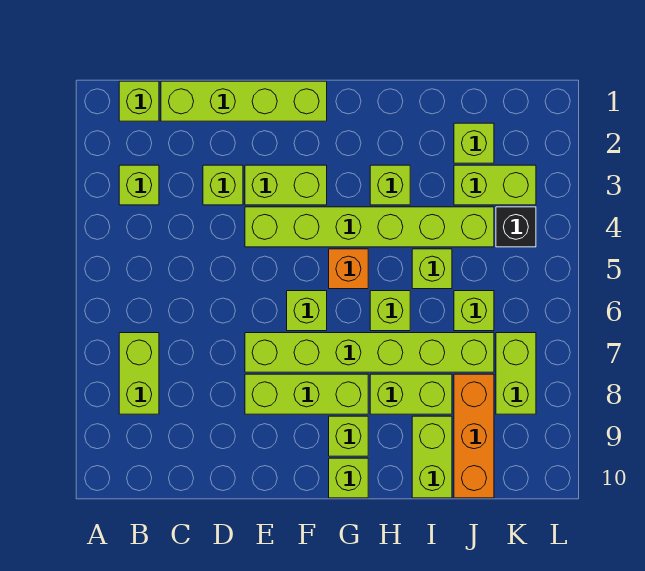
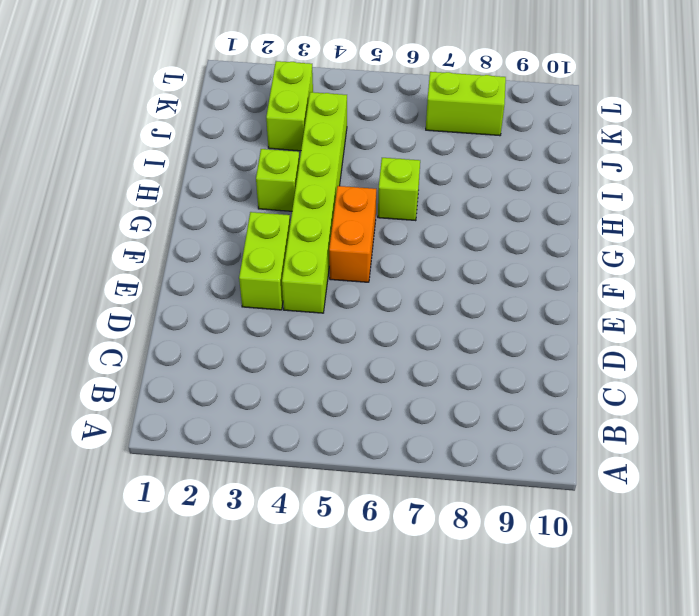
orange brick F5:G5 level 1 -> orange brick G5 level 1
none -> lime brick B1 level 1
none -> lime brick B3 level 1
none -> lime brick B7:B8 level 1

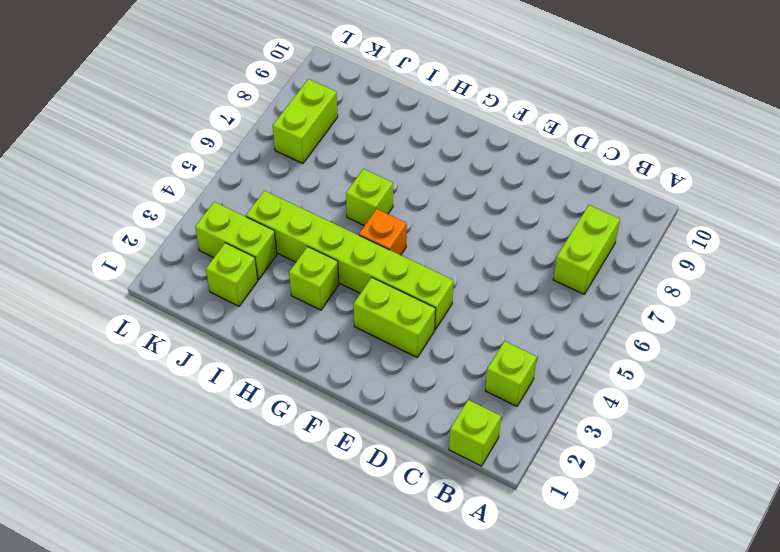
none -> lime brick C1:F1 level 1
none -> lime brick D3 level 1
none -> lime brick E7:J7 level 1

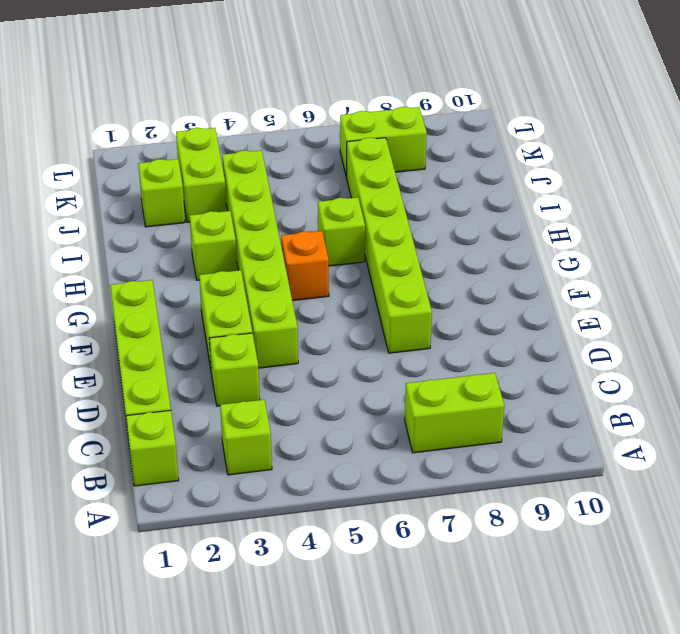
none -> lime brick E8:G8 level 1
none -> lime brick F6 level 1
none -> lime brick G9 level 1

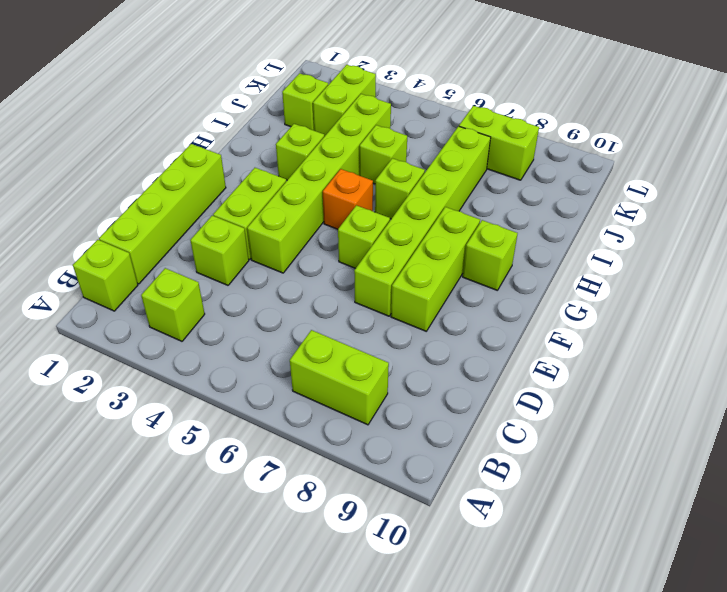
none -> lime brick G10 level 1
none -> lime brick H8:I8 level 1
none -> lime brick I9:I10 level 1

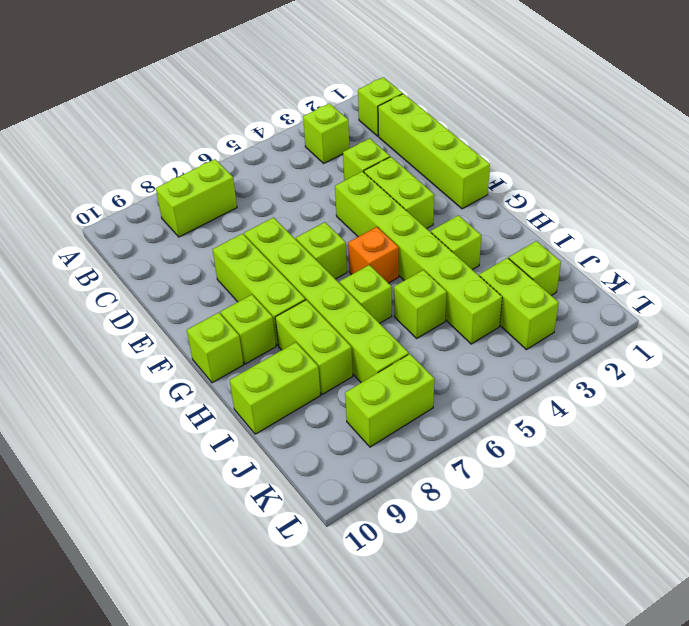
none -> lime brick J6 level 1
none -> orange brick J8:J10 level 1
none -> black brick K4 level 1

